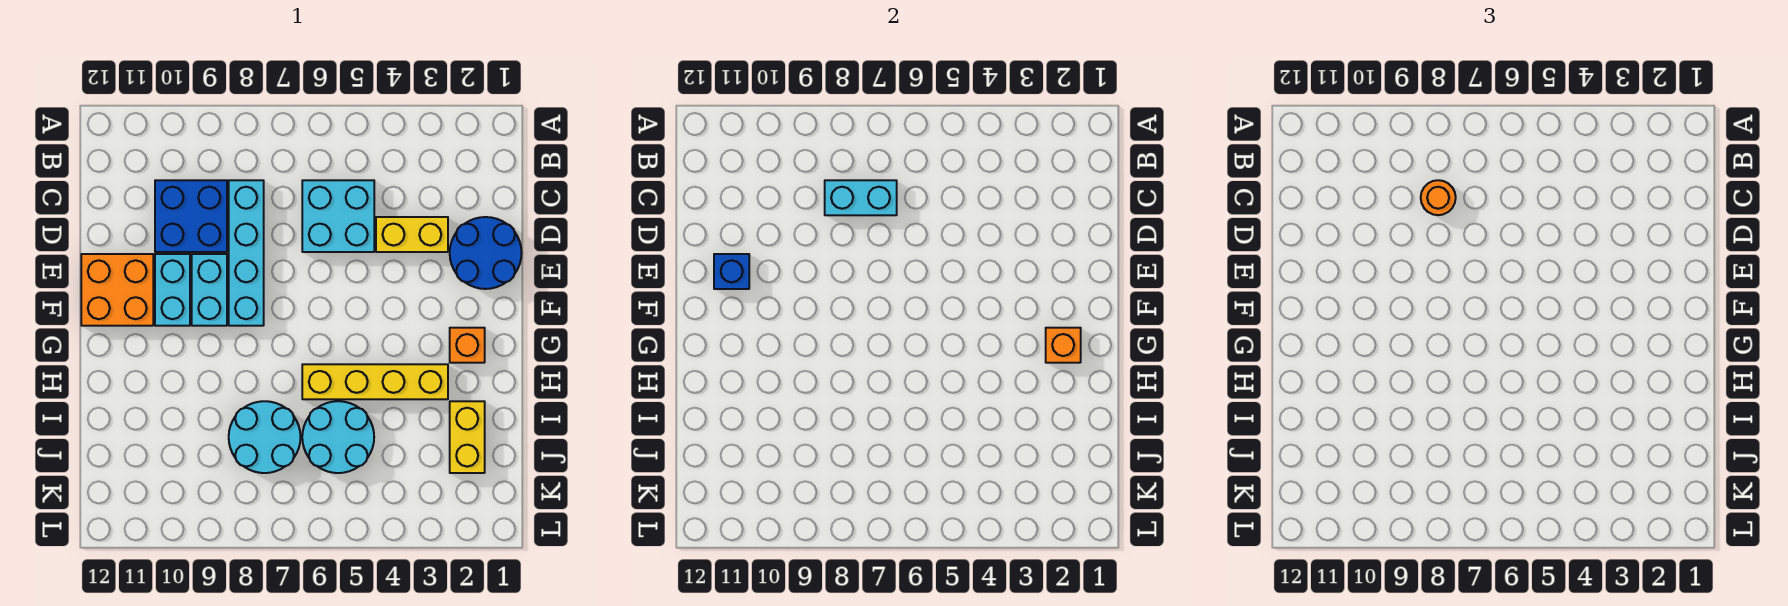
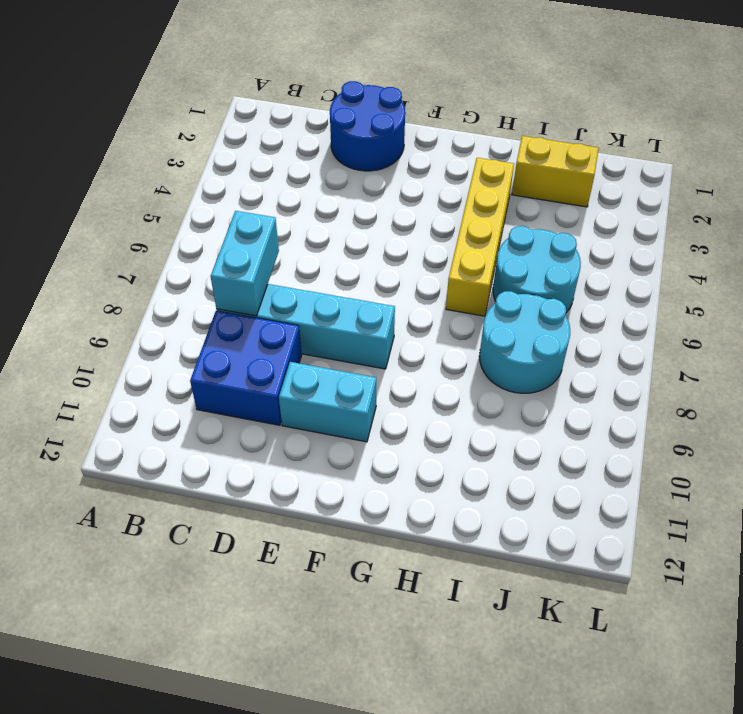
none -> cyan brick C5:D6 level 1
none -> yellow brick D3:D4 level 1
none -> cyan brick E9:F9 level 1

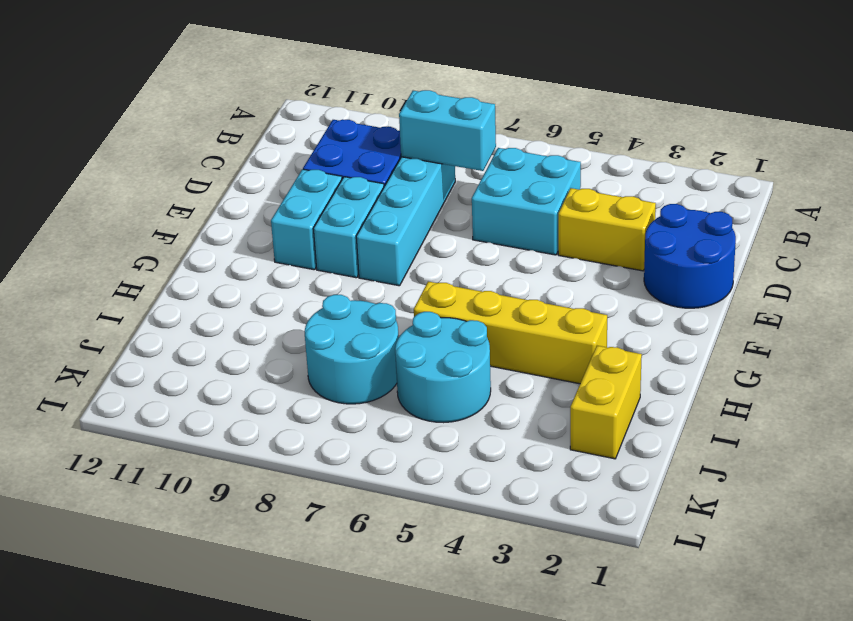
none -> orange brick E11:F12 level 1
none -> orange brick G2 level 1
none -> blue brick E11 level 2

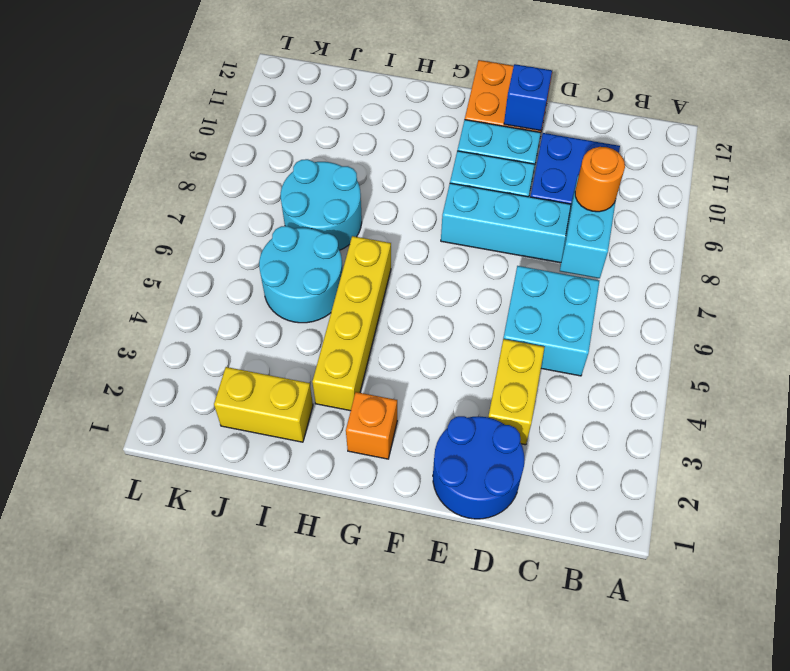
none -> orange brick G2 level 2

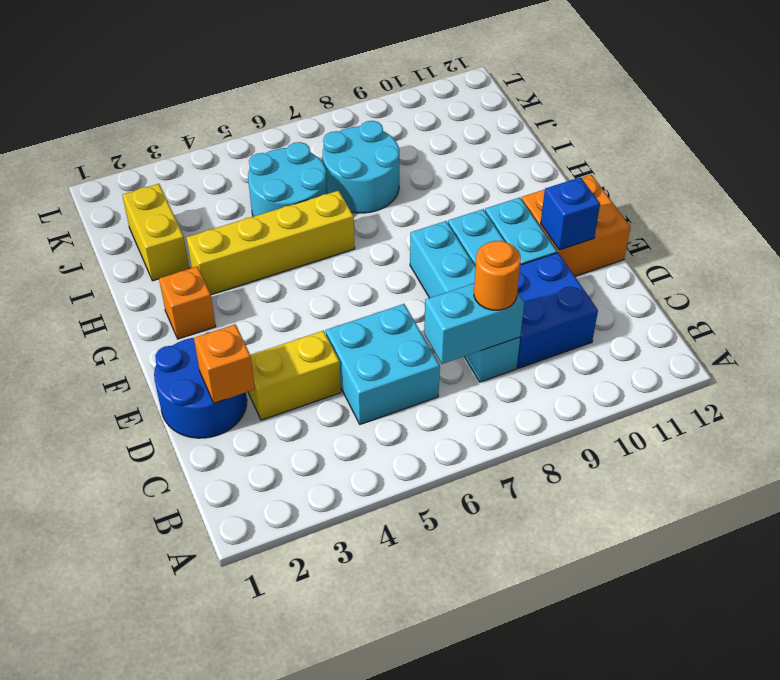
orange brick D2 level 2 -> orange brick G2 level 2

